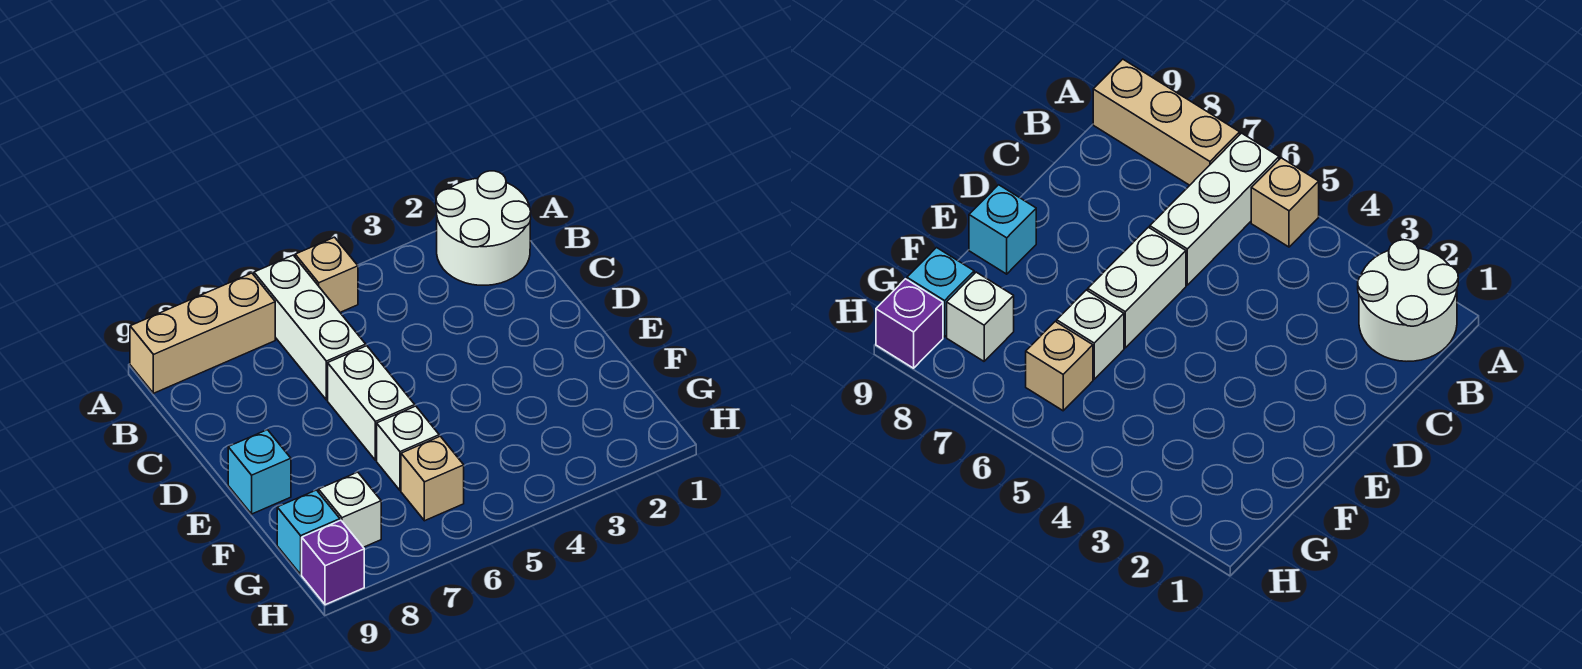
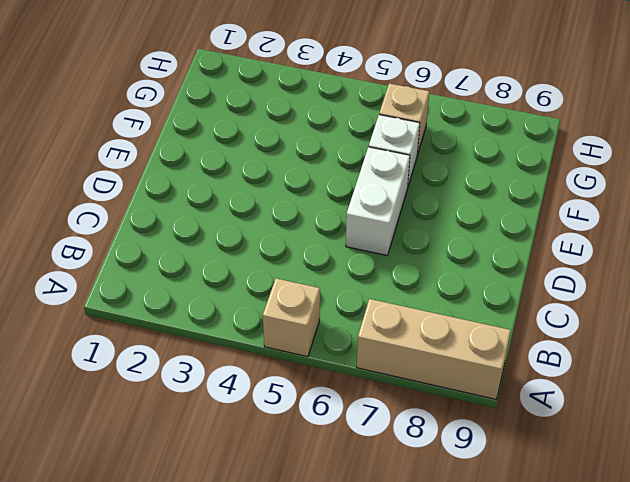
none -> white round brick A1:B2 level 1
none -> white brick A6:C6 level 1

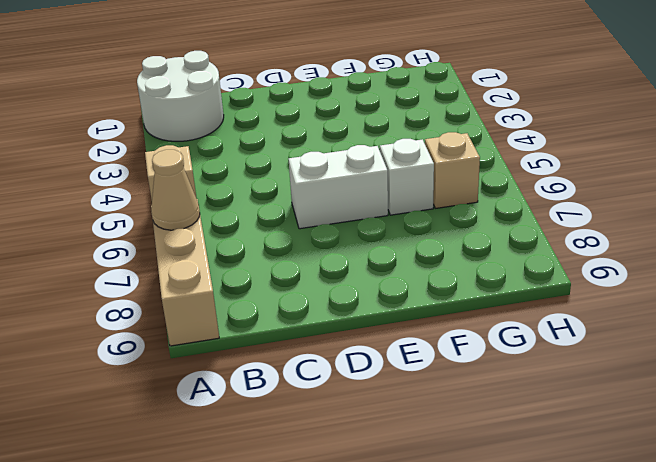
tan cone A7 level 2 -> none
none -> white brick A6:C6 level 1
none -> cyan brick E9 level 1

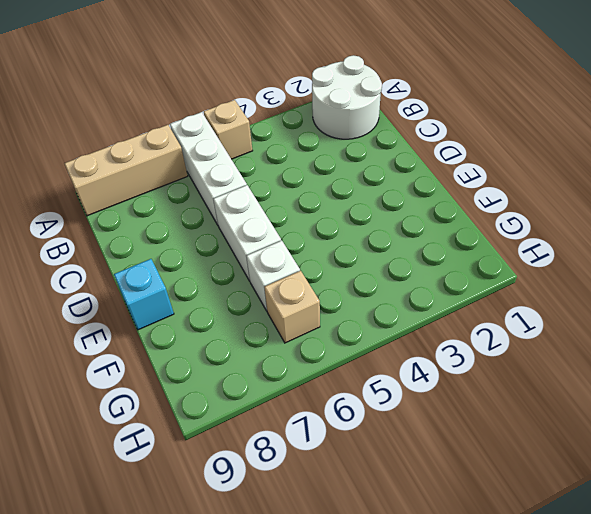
none -> white brick G8 level 1
none -> cyan brick G9 level 1

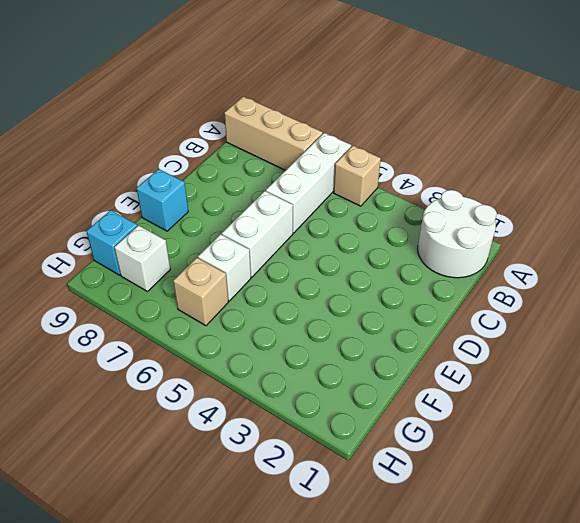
none -> purple brick H9 level 1

